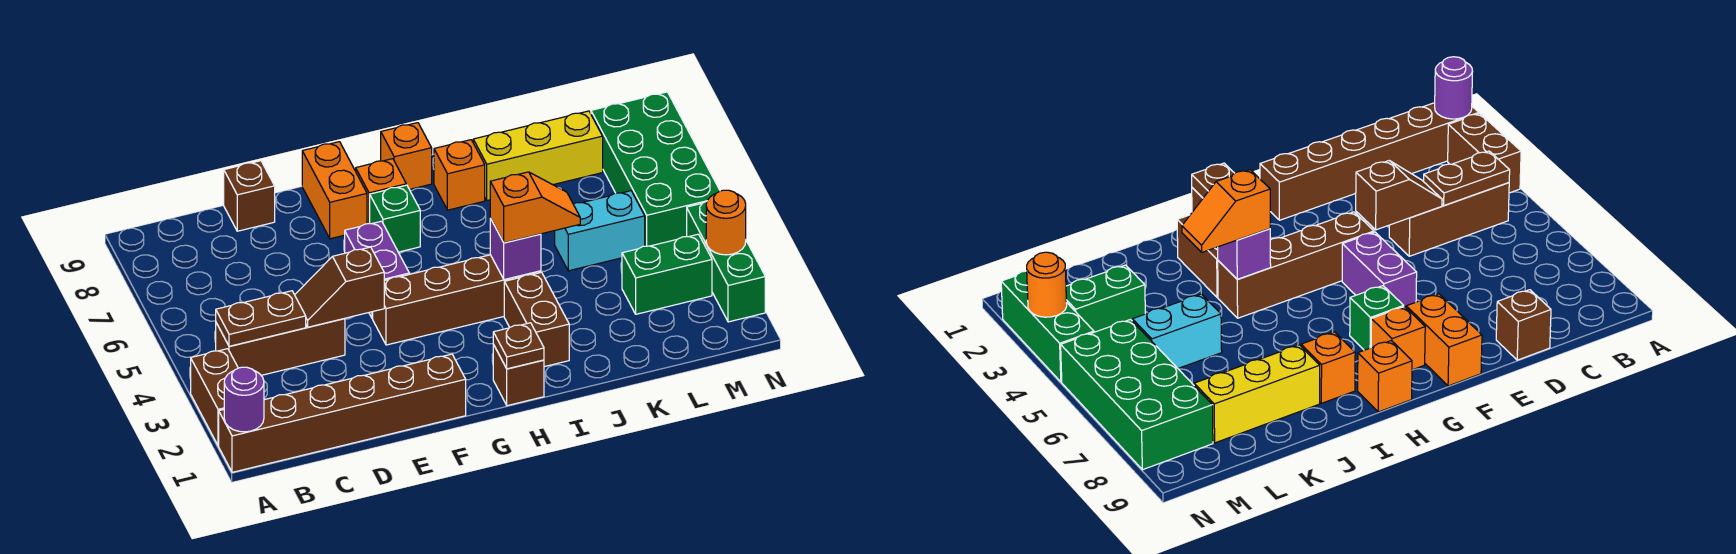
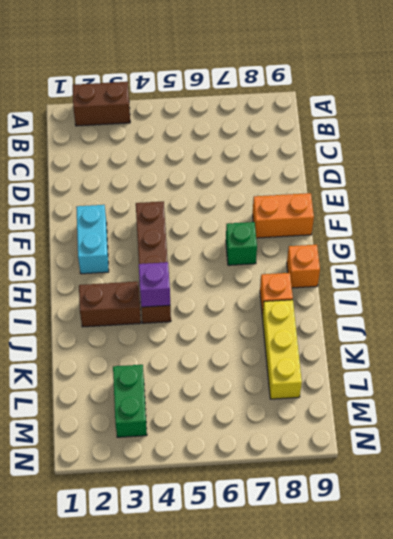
cyan brick F2:G2 level 1 -> cyan brick K5:L5 level 1
none -> brown brick A1:F1 level 1
none -> brown brick B4:D4 level 1
none -> brown brick D9 level 1

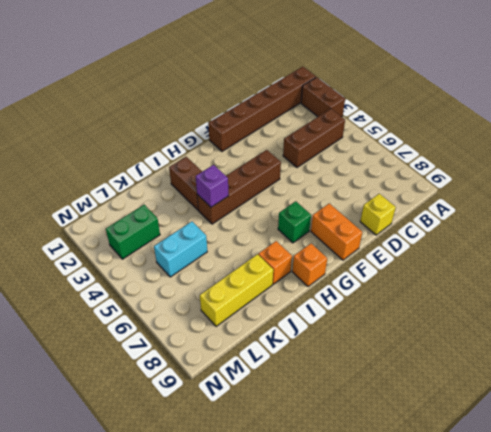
yellow brick D9 level 1 -> brown brick D9 level 1
none -> purple brick F5:F6 level 1
none -> orange brick G8 level 1
none -> brown brick H1 level 1

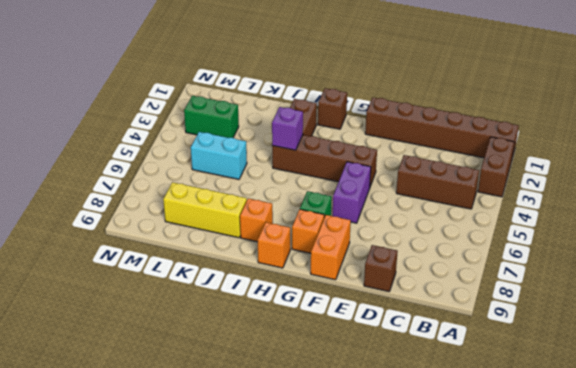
none -> green brick M5:N8 level 1
none -> green brick N2:N4 level 1
none -> purple round brick A1 level 2

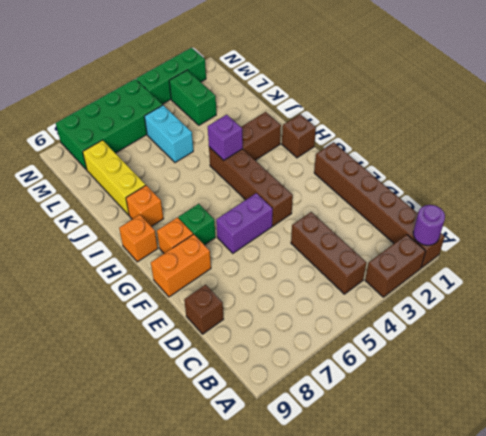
none -> brown plate B4:C4 level 2
none -> brown slope D4:E4 level 2 top E
none -> brown plate H1 level 2

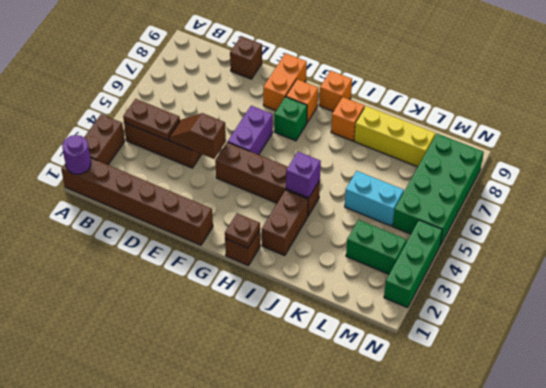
none -> orange round brick N3 level 2
none -> orange slope I4:J4 level 3 top I

